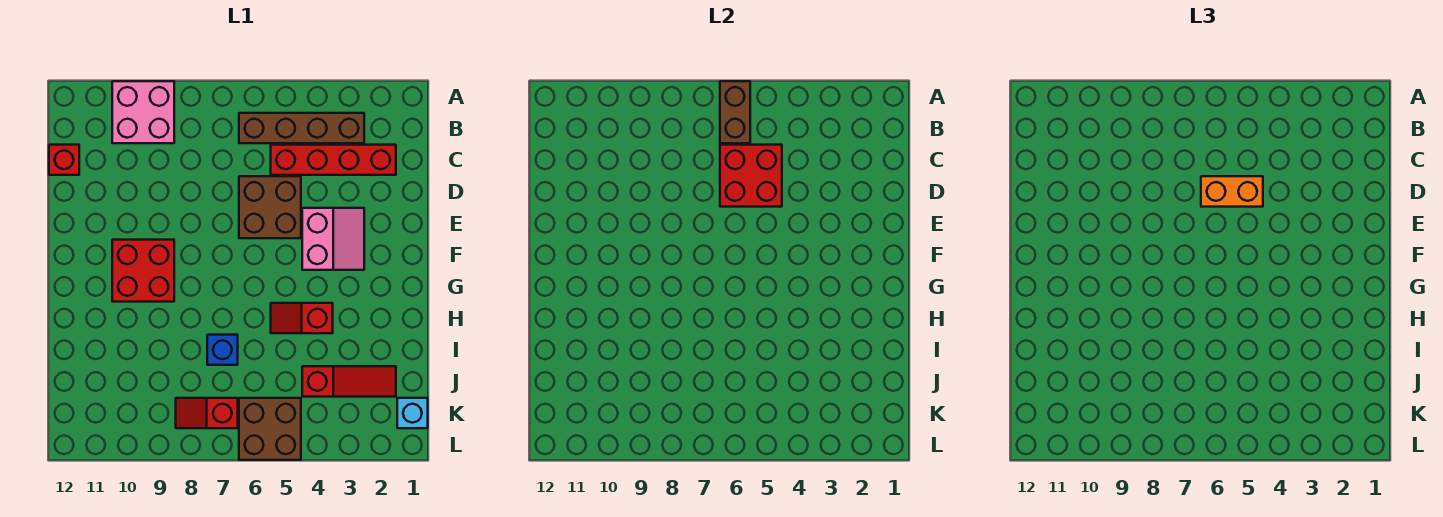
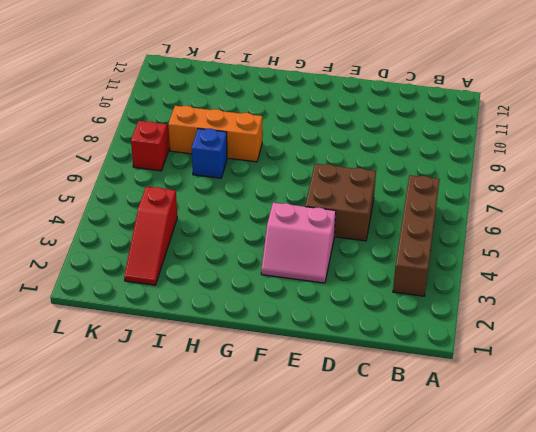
orange brick H8:J8 level 1 -> none
none -> pink brick A9:B10 level 1
none -> red brick C2:C5 level 1
none -> red brick C12 level 1

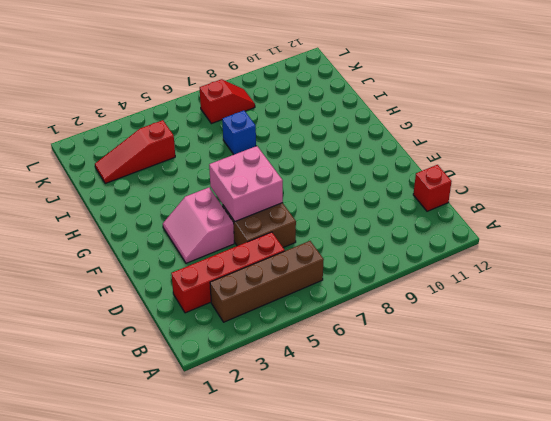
pink brick E5:F6 level 2 -> pink brick A9:B10 level 1
none -> red brick F9:G10 level 1
none -> red slope H4:H5 level 1 top 4
none -> cyan brick K1 level 1

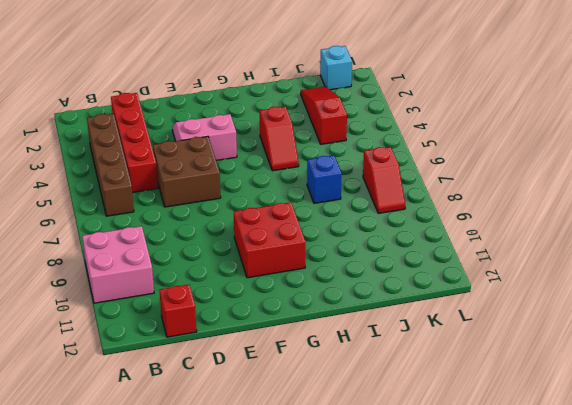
none -> brown brick K5:L6 level 1
none -> brown brick A6:B6 level 2
none -> red brick C5:D6 level 2

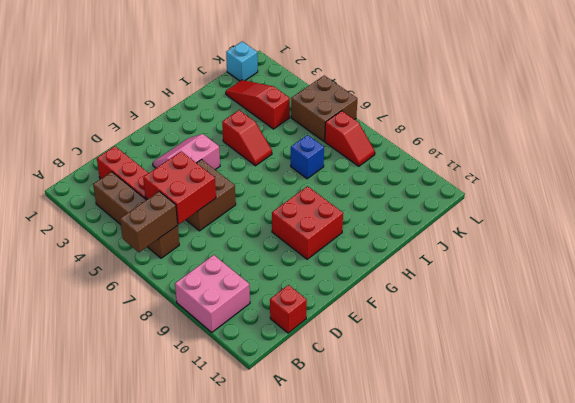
none -> orange brick D5:D6 level 3

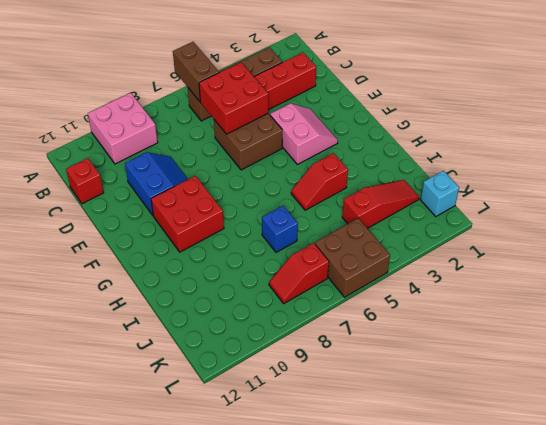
blue slope D9:E10 level 1 top 10 -> none
none -> orange brick D5:D6 level 3

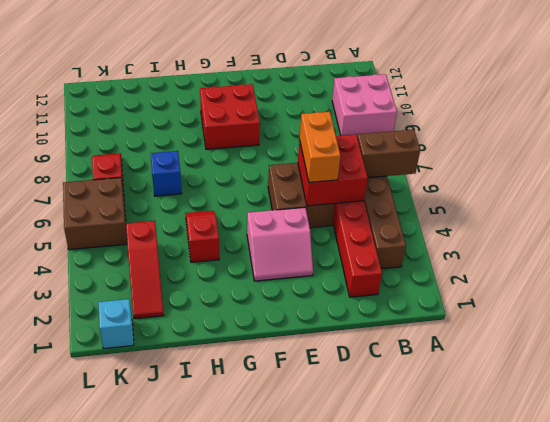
none -> red brick C12 level 1

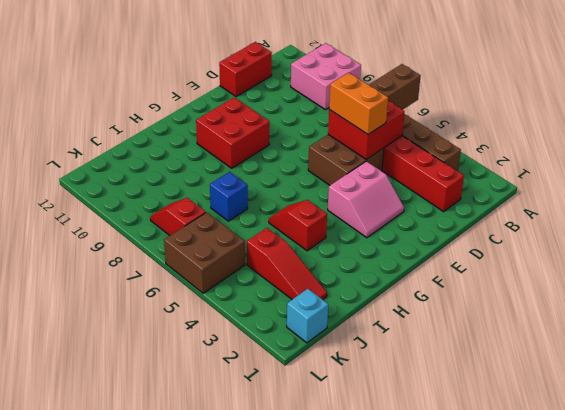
red brick C12:D12 level 1 -> red brick C12 level 1

